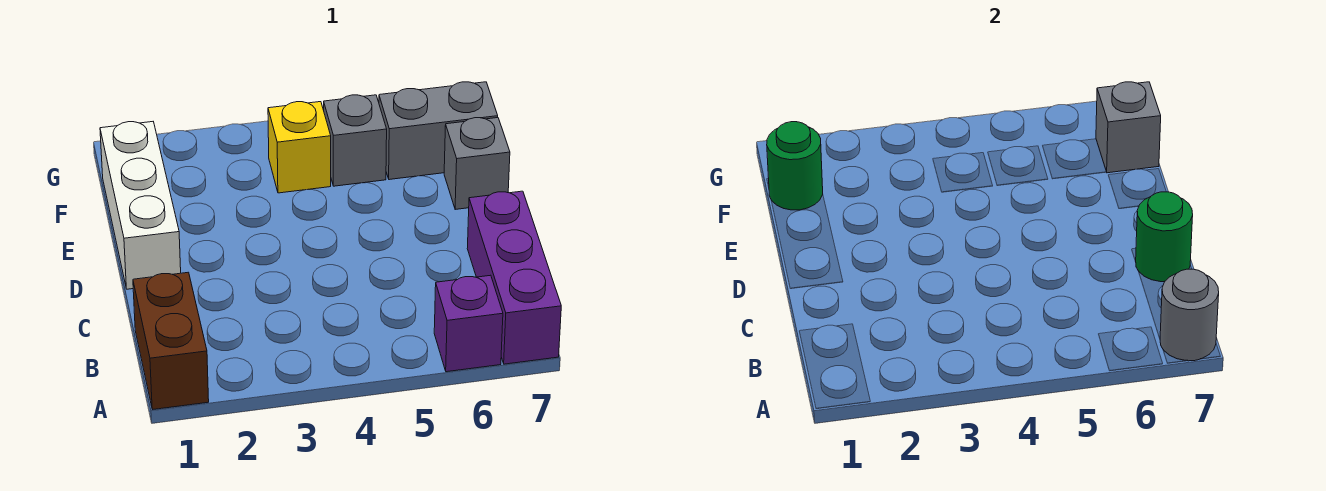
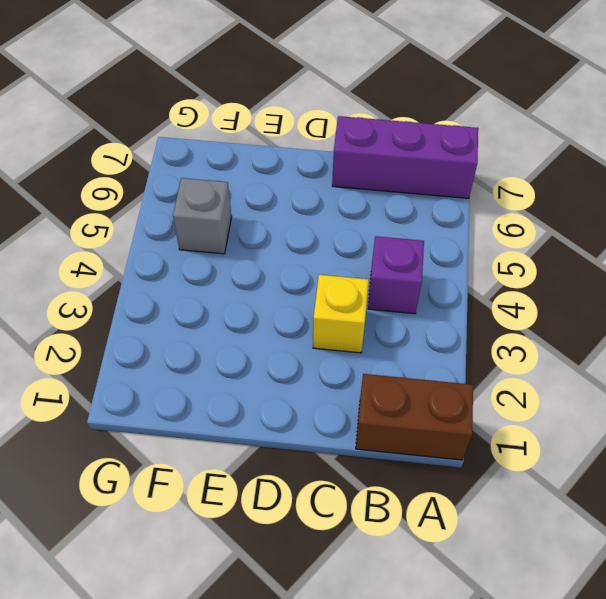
purple brick B4 level 1 -> purple brick A6 level 1
yellow brick C3 level 1 -> yellow brick F4 level 1
none -> white brick D1:F1 level 1
none -> grey brick E7 level 1
none -> grey brick F6:F7 level 1

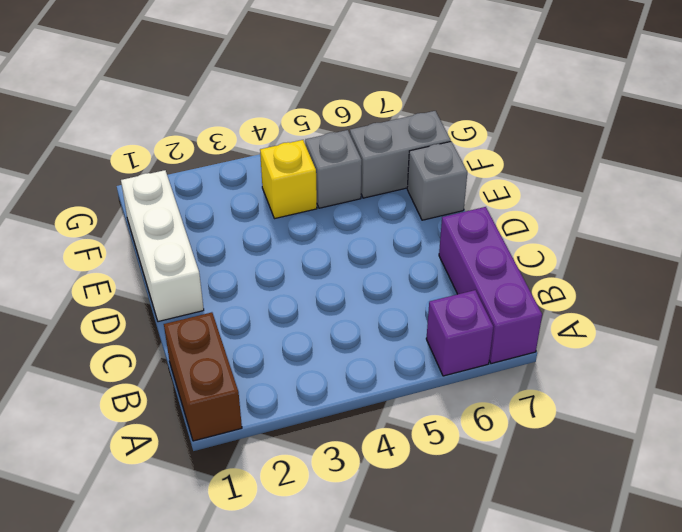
none -> grey round brick A7 level 2
none -> green round brick C7 level 2
none -> green round brick F1 level 2

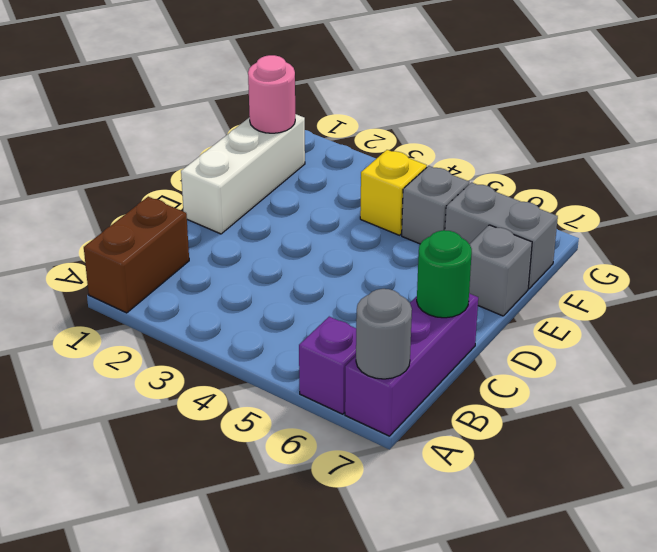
pink round brick F1 level 2 -> green round brick F1 level 2
none -> grey brick F7 level 2

